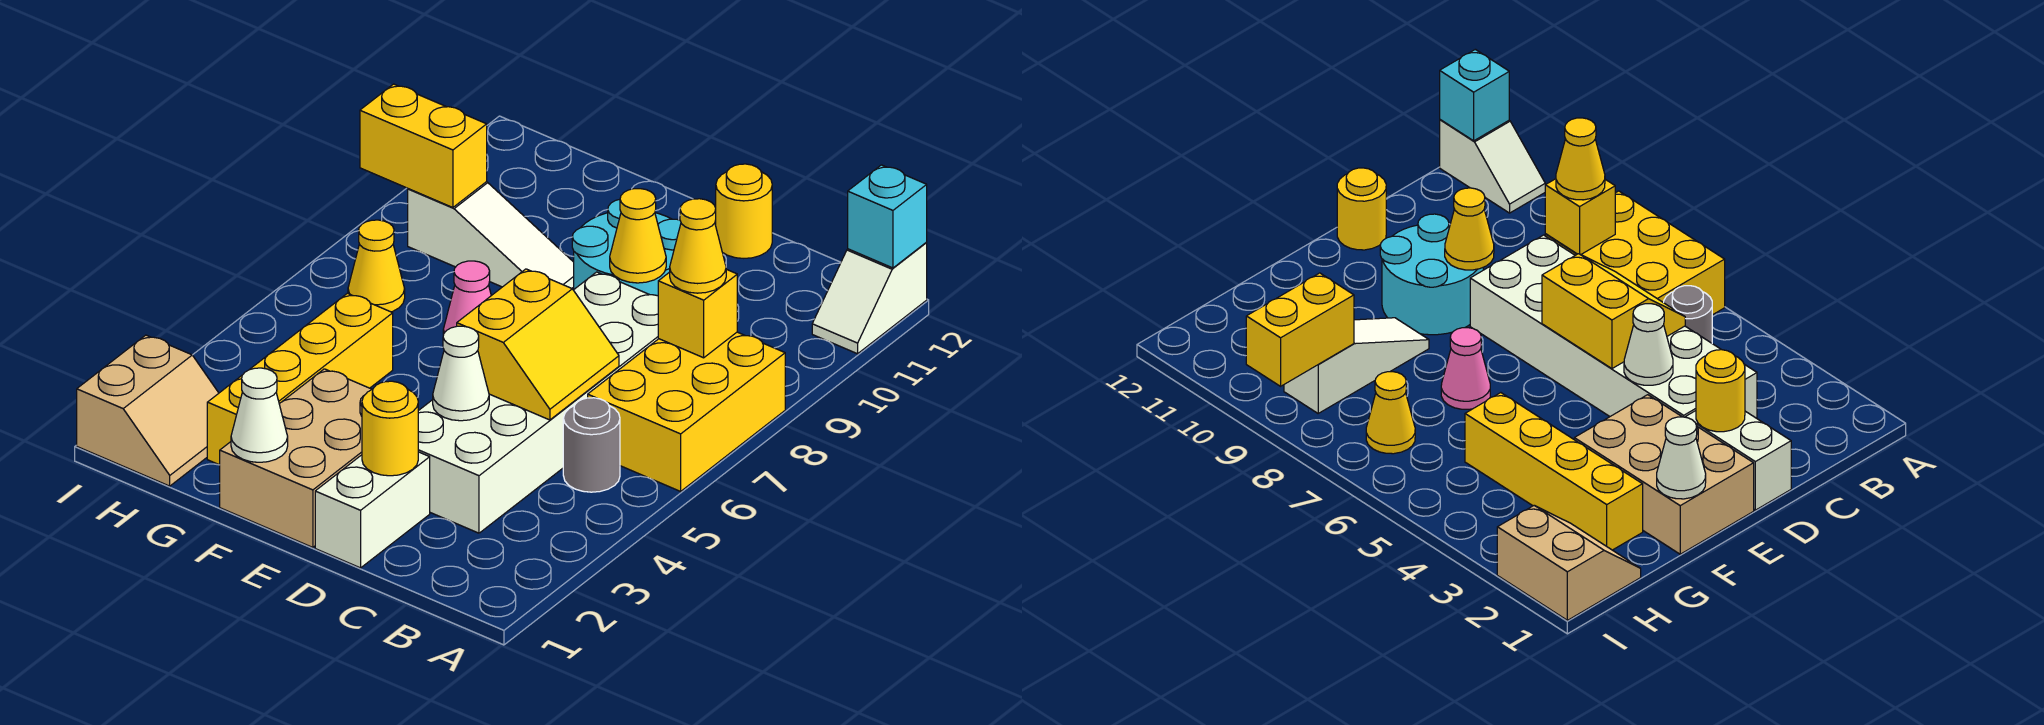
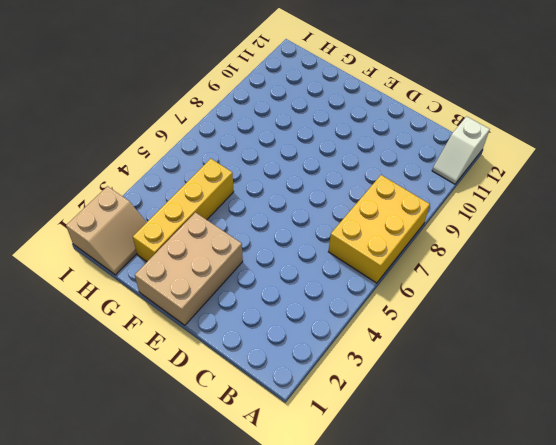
none -> grey round brick B5 level 1
none -> white brick C3:D8 level 1
none -> white brick D1:D2 level 1

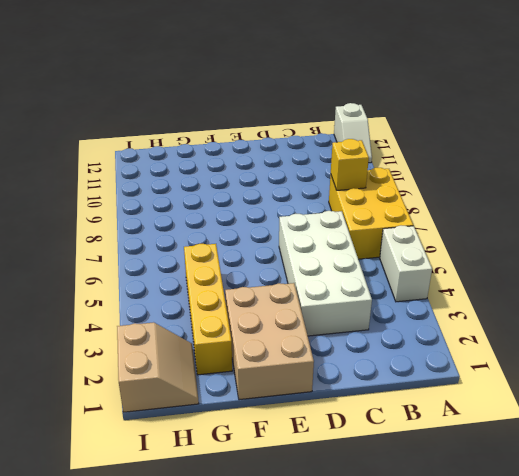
white brick A4:A5 level 1 -> white brick D1:D2 level 1
white brick C3:D6 level 1 -> white brick C3:D8 level 1
none -> grey round brick B5 level 1
none -> cyan round brick D9:E10 level 1
none -> yellow round brick D12 level 1

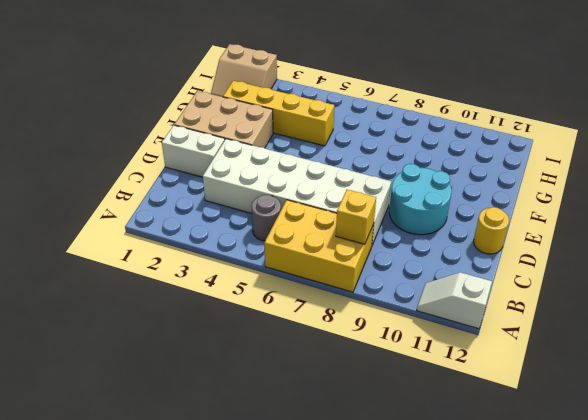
none -> pink cone F7 level 1
none -> white slope F9:H9 level 1 top H
none -> yellow cone H7 level 1

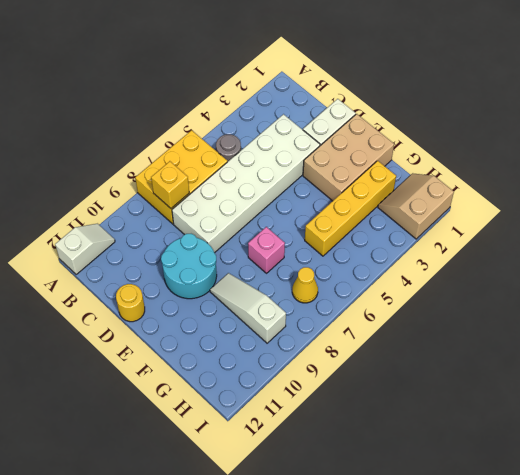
pink brick F7 level 1 -> pink cone F7 level 1
none -> cyan brick A12 level 2
none -> yellow slope C5:D6 level 2 top D
none -> yellow round brick D2 level 2

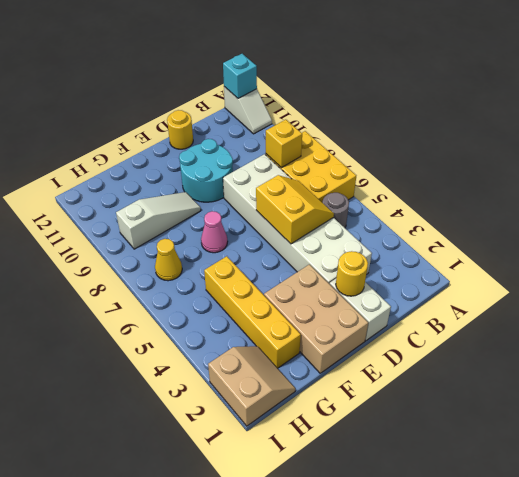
none -> white cone D4 level 2
none -> yellow cone D9 level 2
none -> white cone F1 level 2

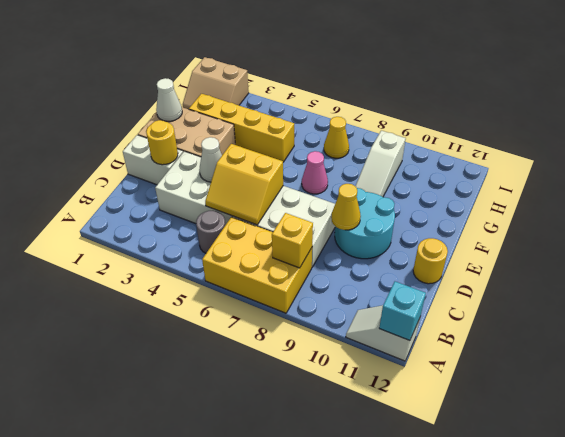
none -> yellow brick H9:I9 level 2
none -> yellow cone B8 level 3

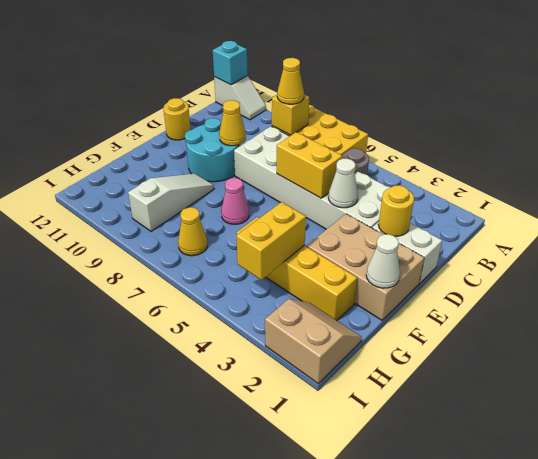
yellow brick G4:H4 level 2 -> yellow brick H9:I9 level 2

